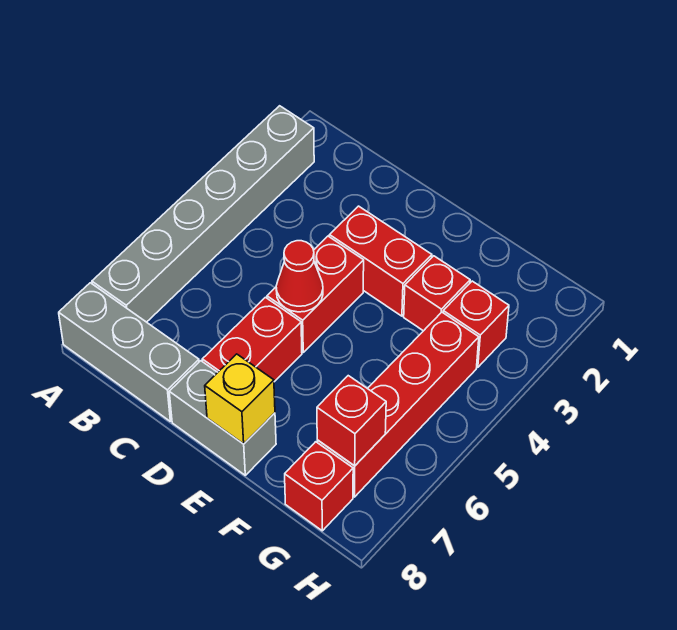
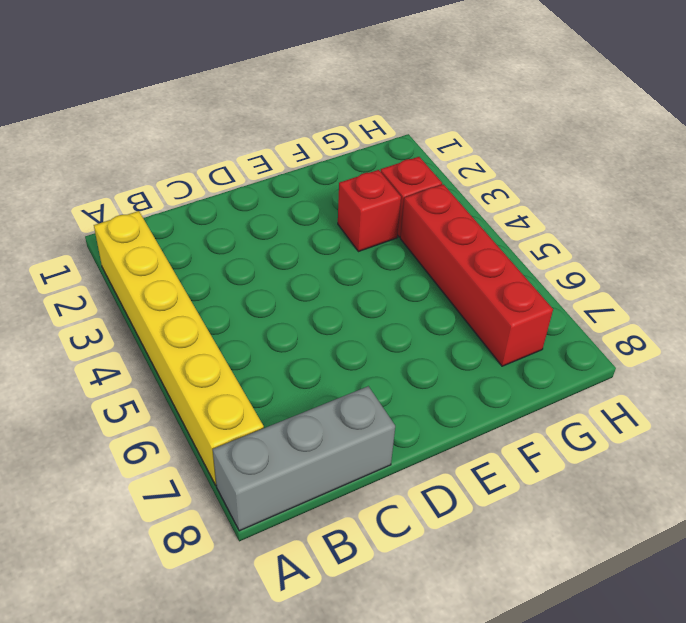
yellow brick A2:A7 level 1 -> grey brick A2:A7 level 1
none -> red brick D3:E3 level 1
none -> red brick D4:D5 level 1
none -> red brick D6:D7 level 1

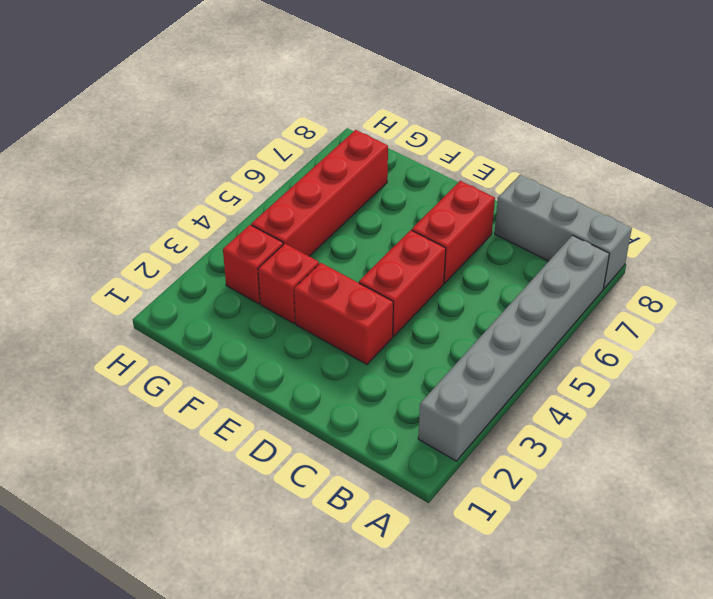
none -> grey brick D8:E8 level 1
none -> red brick G8 level 1
none -> red cone D5 level 2

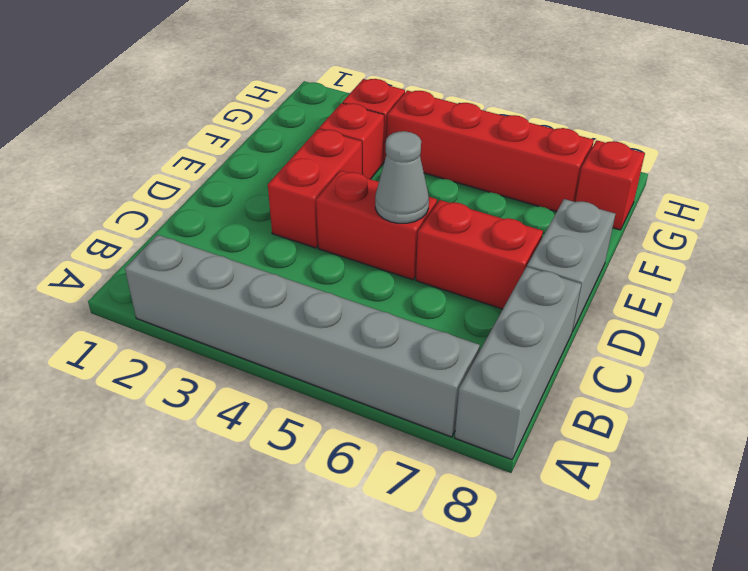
grey cone D5 level 2 -> red cone D5 level 2
none -> yellow brick E8 level 2
none -> red brick G7 level 2

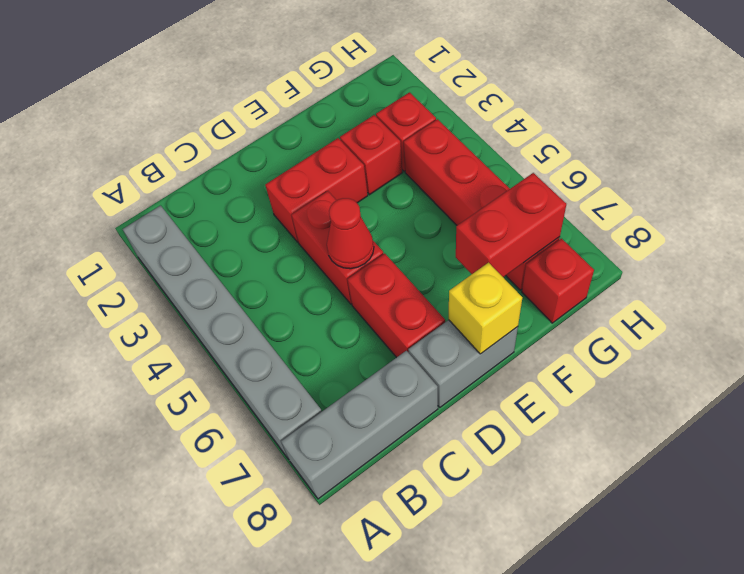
red brick F7:G7 level 2 -> red brick G7 level 2

